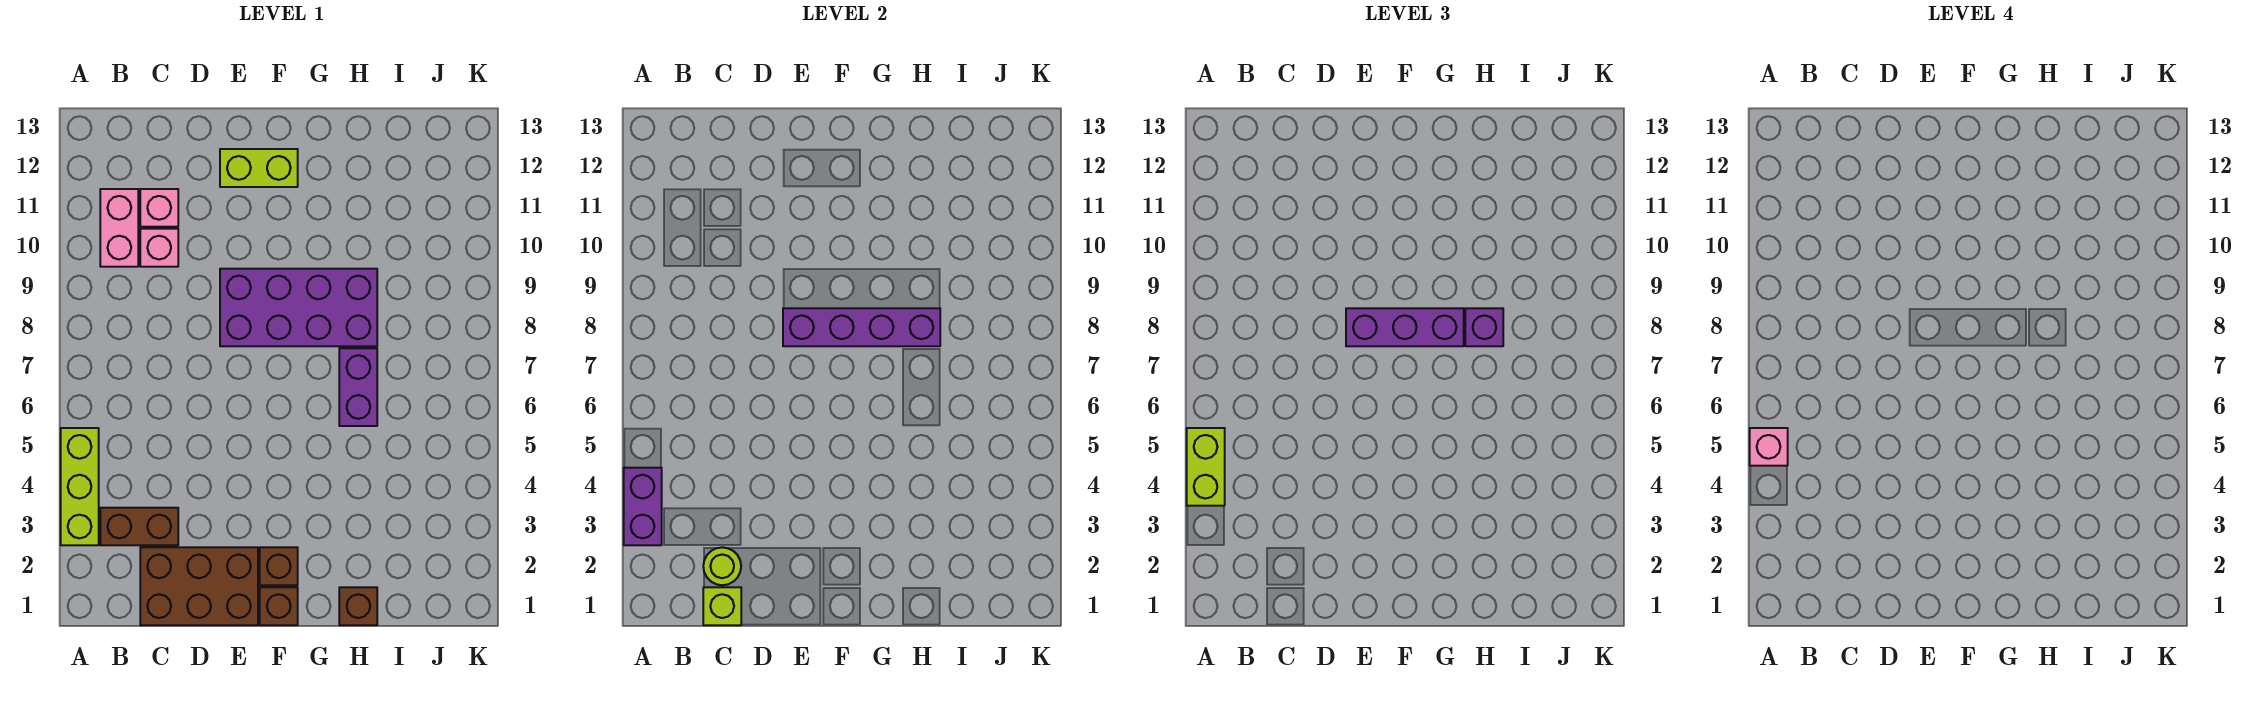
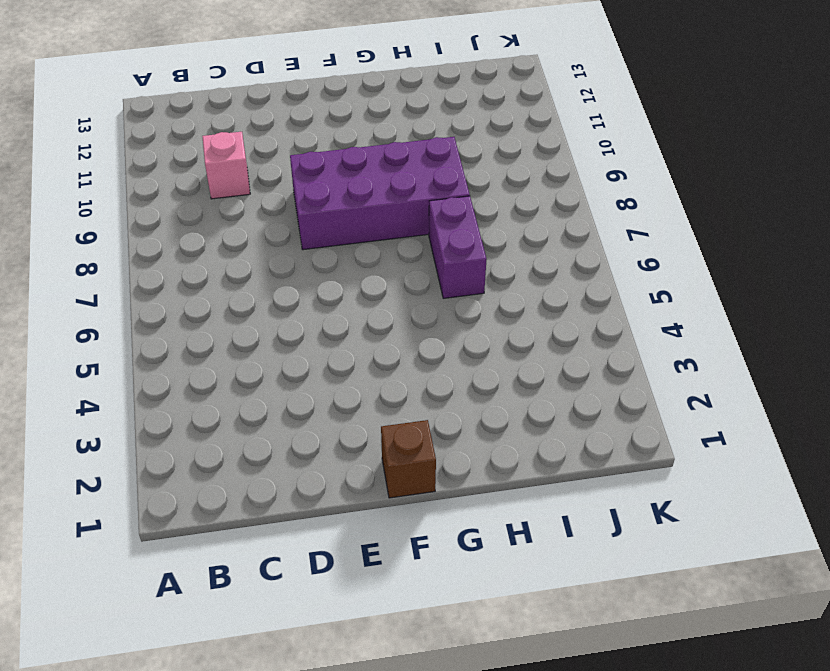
none -> lime brick A3:A5 level 1
none -> brown brick B3:C3 level 1
none -> pink brick B10:B11 level 1

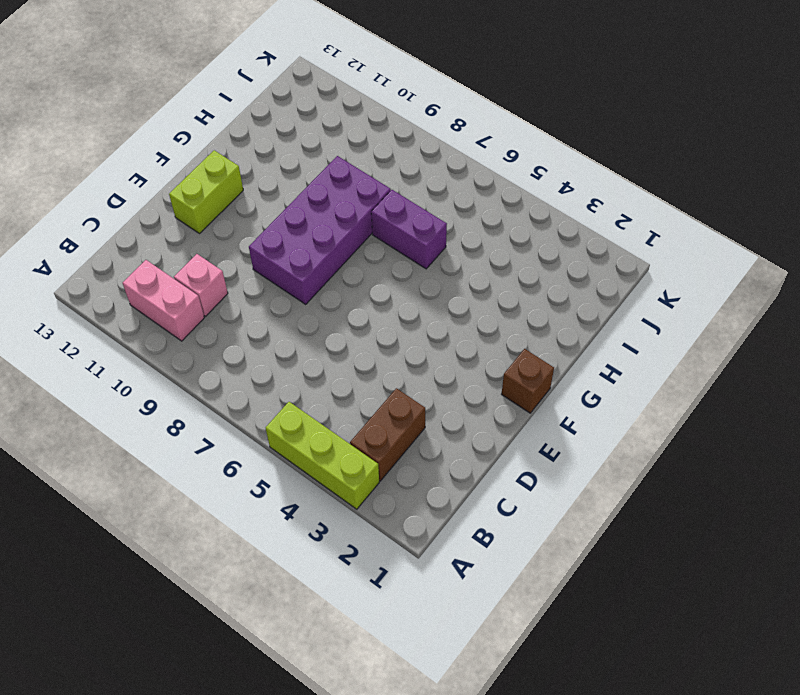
none -> brown brick C1:E2 level 1
none -> pink brick C11 level 1
none -> brown brick F2 level 1

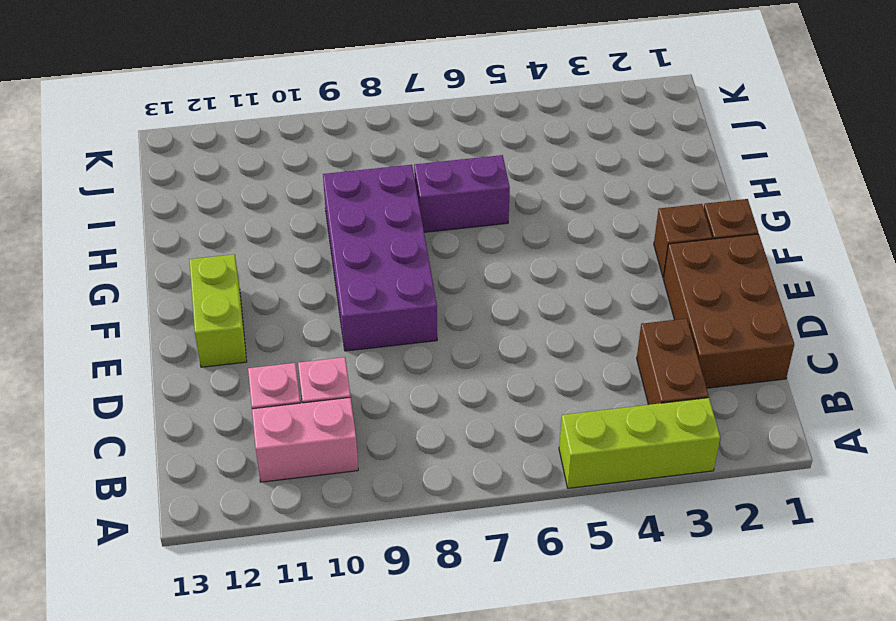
none -> brown brick H1 level 1
none -> purple brick A3:A4 level 2
none -> lime brick C1 level 2

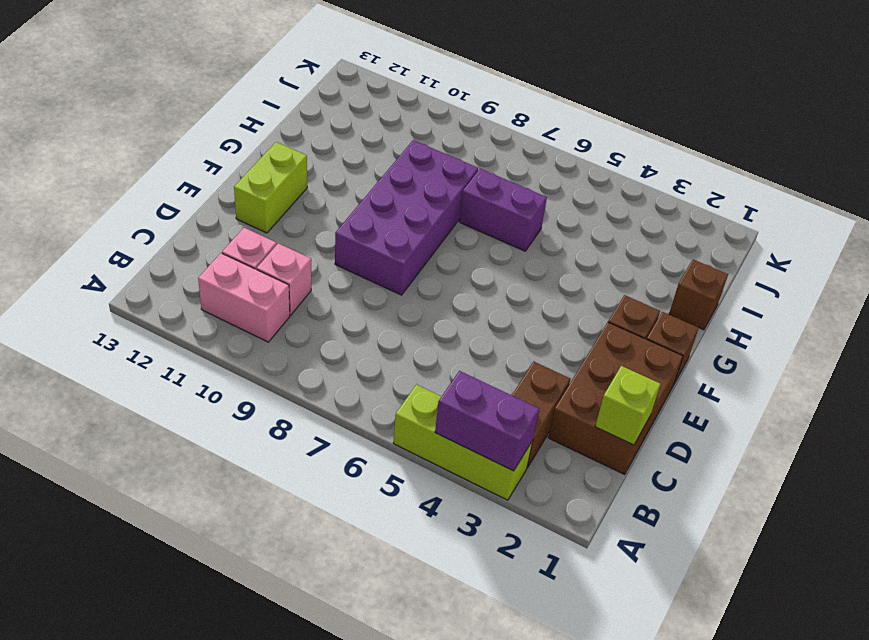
none -> lime round brick C2 level 2
none -> purple brick E8:H8 level 2
none -> lime brick A4:A5 level 3

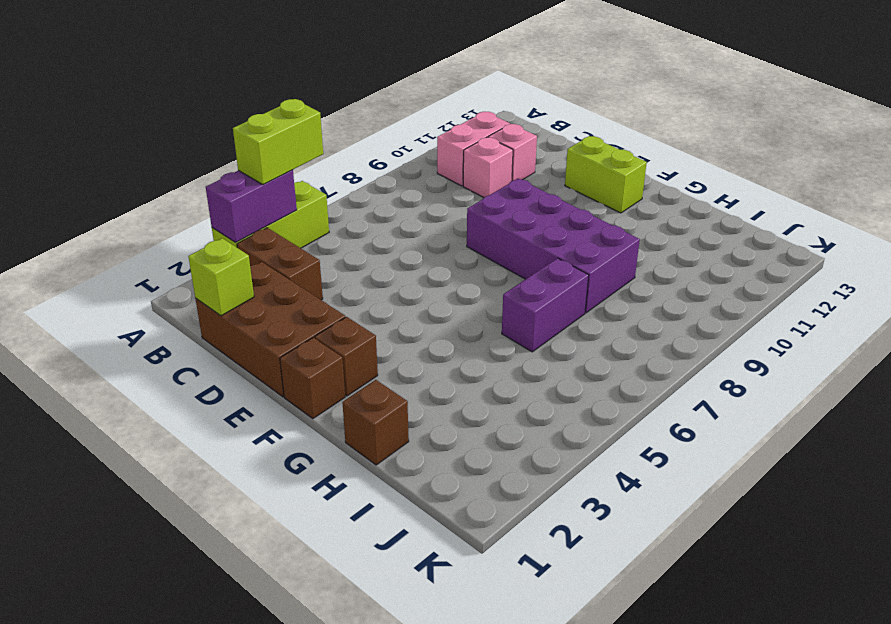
none -> lime round brick C2 level 2
none -> purple brick E8:H8 level 2
none -> purple brick E8:G8 level 3

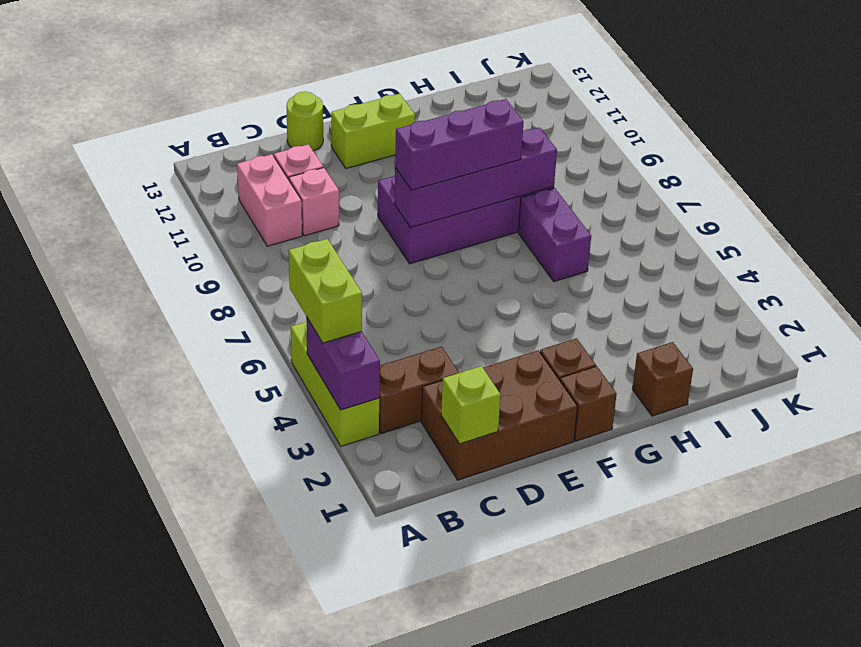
lime round brick D13 level 1 -> lime round brick C2 level 2
none -> purple brick H8 level 3
none -> pink brick A5 level 4

